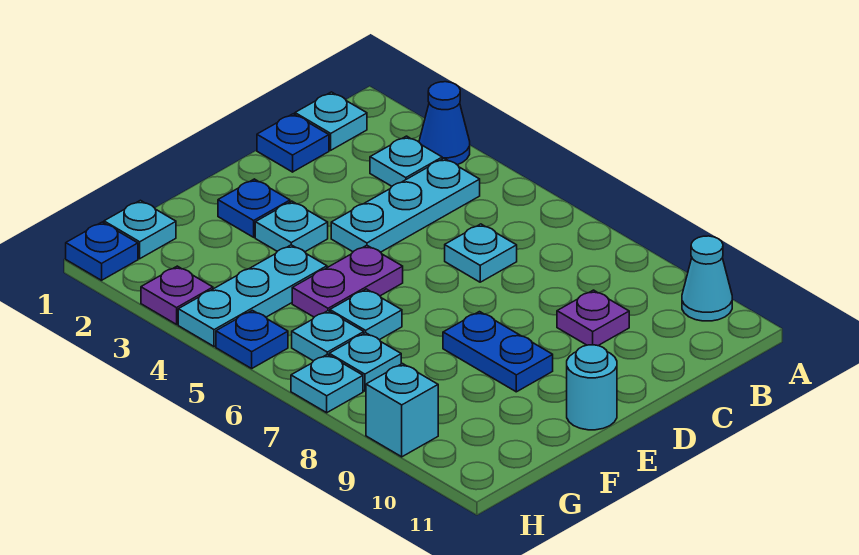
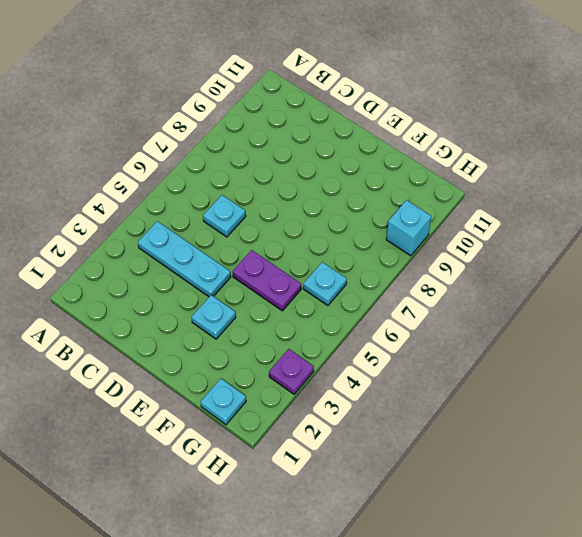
none -> blue cone A3 level 1
none -> cyan cone A10 level 1
none -> cyan plate B1 level 1

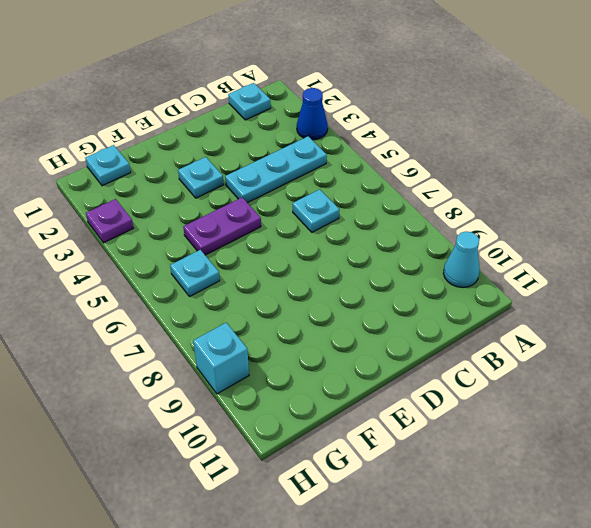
none -> cyan plate B3 level 1
none -> blue plate C1 level 1
none -> purple plate C9 level 1

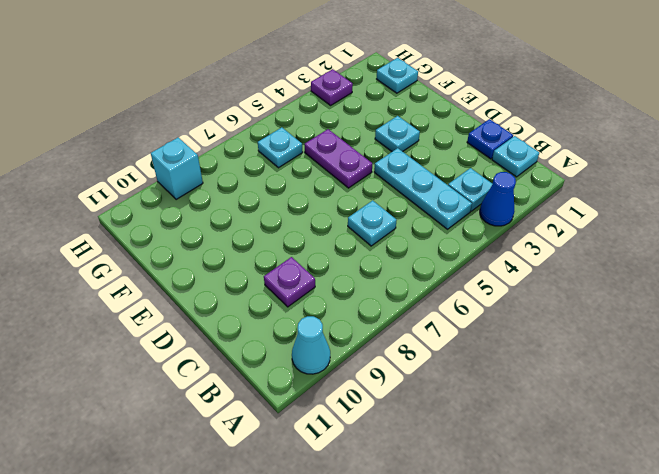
none -> blue plate E2 level 1
none -> blue plate E8:E9 level 1
none -> cyan round brick E11 level 1

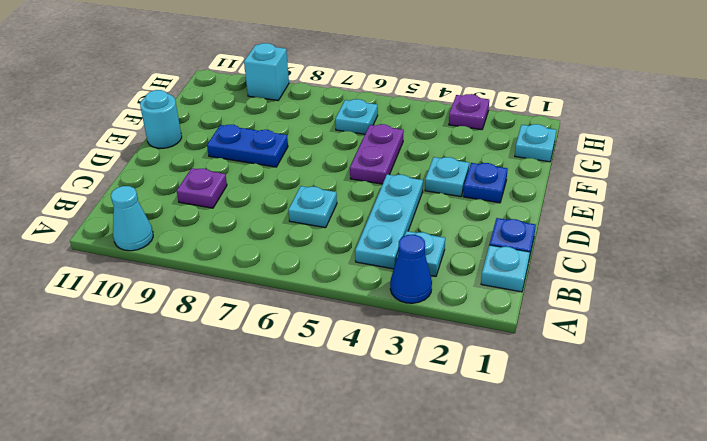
none -> cyan plate F4:H4 level 1
none -> cyan plate F6 level 1
none -> cyan plate G7 level 1

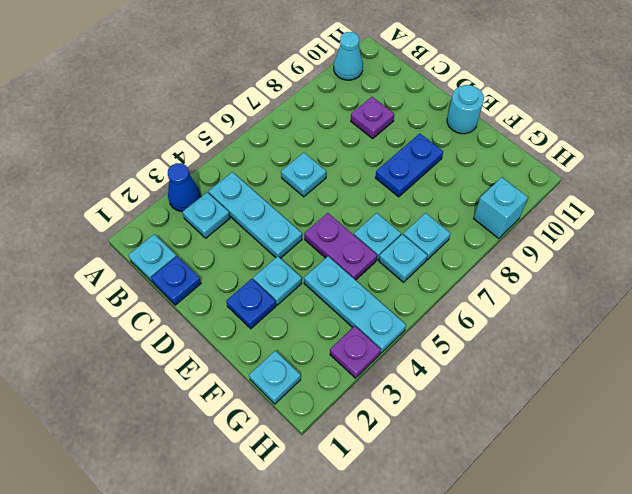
none -> blue plate H1 level 1
none -> blue plate H5 level 1
none -> cyan plate H7 level 1

